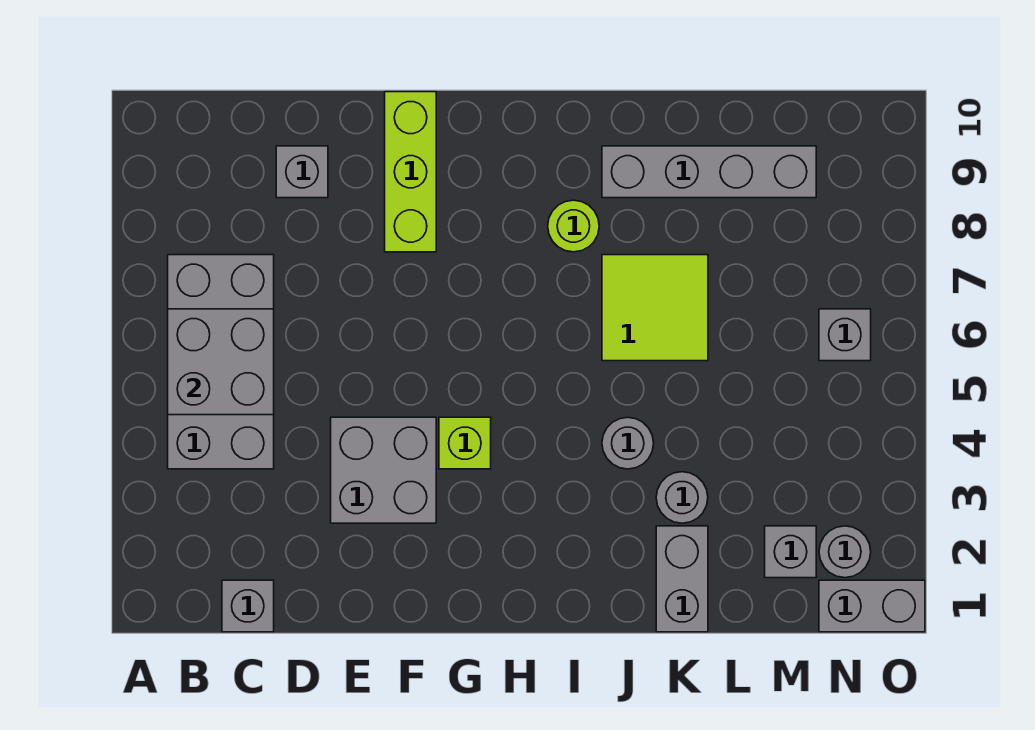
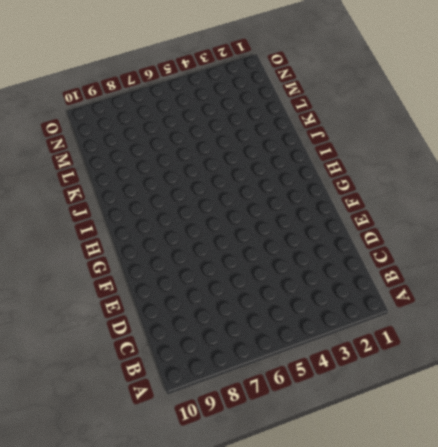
none -> grey brick B4:C7 level 1
none -> grey brick C1 level 1
none -> grey brick D9 level 1

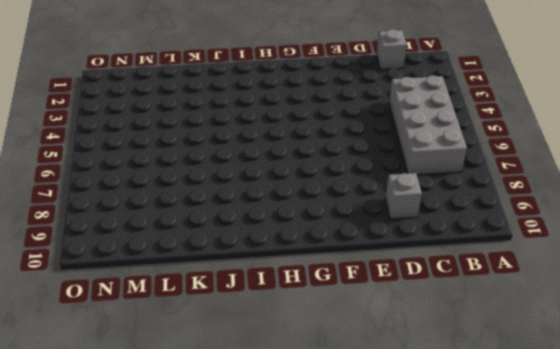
none -> grey brick E3:F4 level 1
none -> lime brick F8:F10 level 1
none -> lime brick G4 level 1

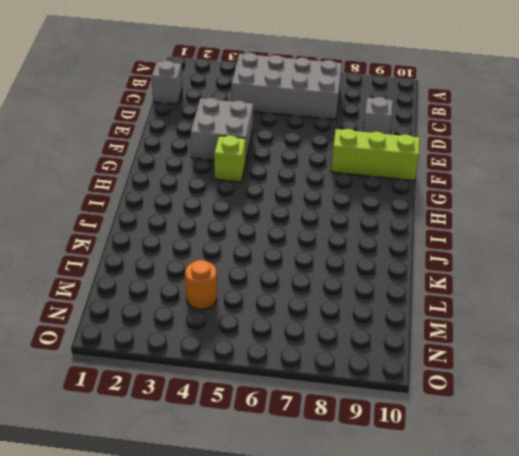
orange round brick M4 level 1 -> none
none -> lime round brick I8 level 1
none -> grey round brick J4 level 1
none -> lime tile J6:K7 level 1

